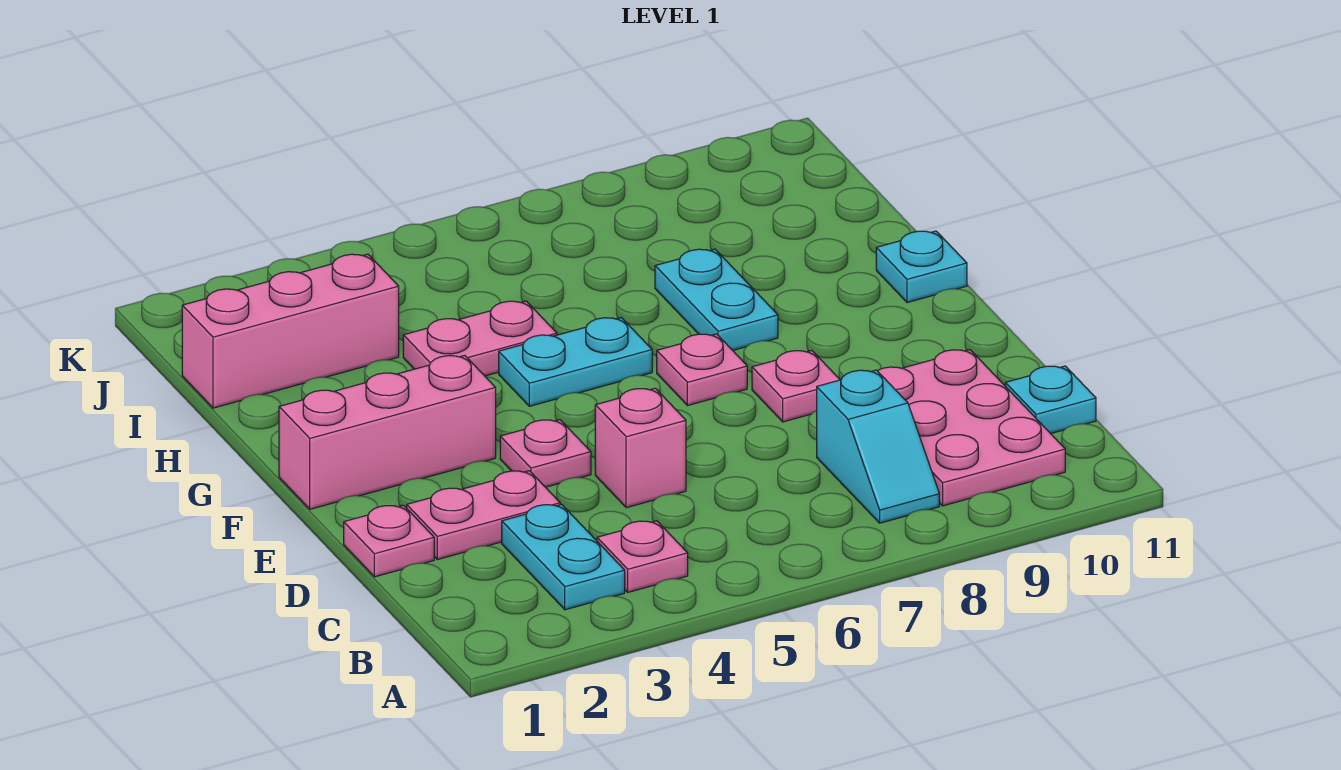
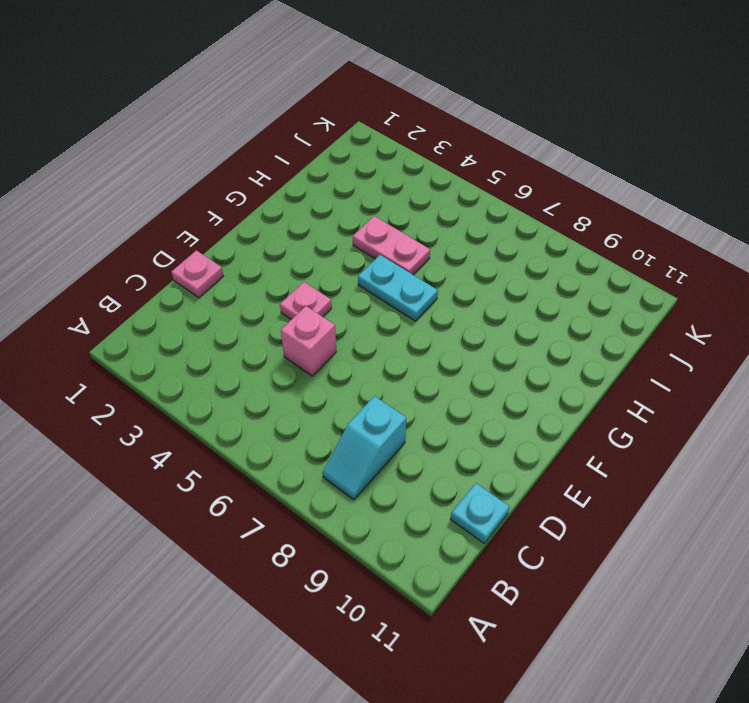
none -> cyan plate B3:C3 level 1
none -> pink plate B4 level 1
none -> pink plate B9:D10 level 1

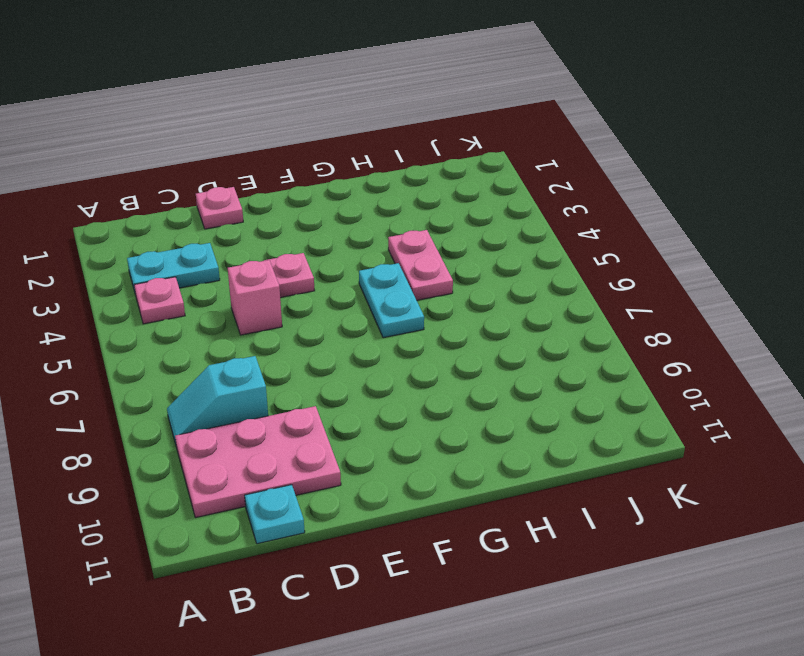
none -> pink plate D2:D3 level 1
none -> pink plate E8 level 1
none -> pink brick F1:F3 level 1

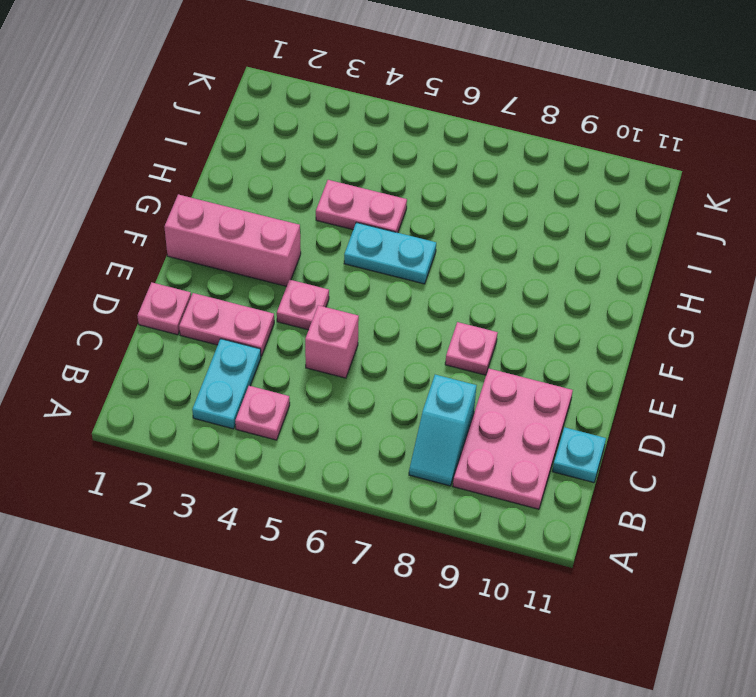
none -> pink plate F7 level 1
none -> cyan plate G8:H8 level 1
none -> cyan plate G11 level 1

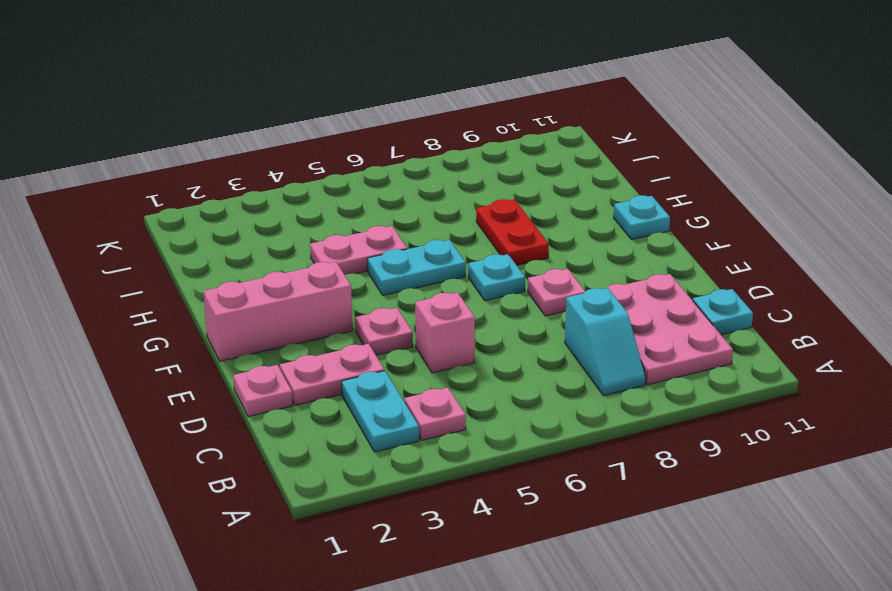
cyan plate F7 level 1 -> pink plate F7 level 1
red plate G8:H8 level 1 -> cyan plate G8:H8 level 1
none -> pink brick I1:I3 level 1

